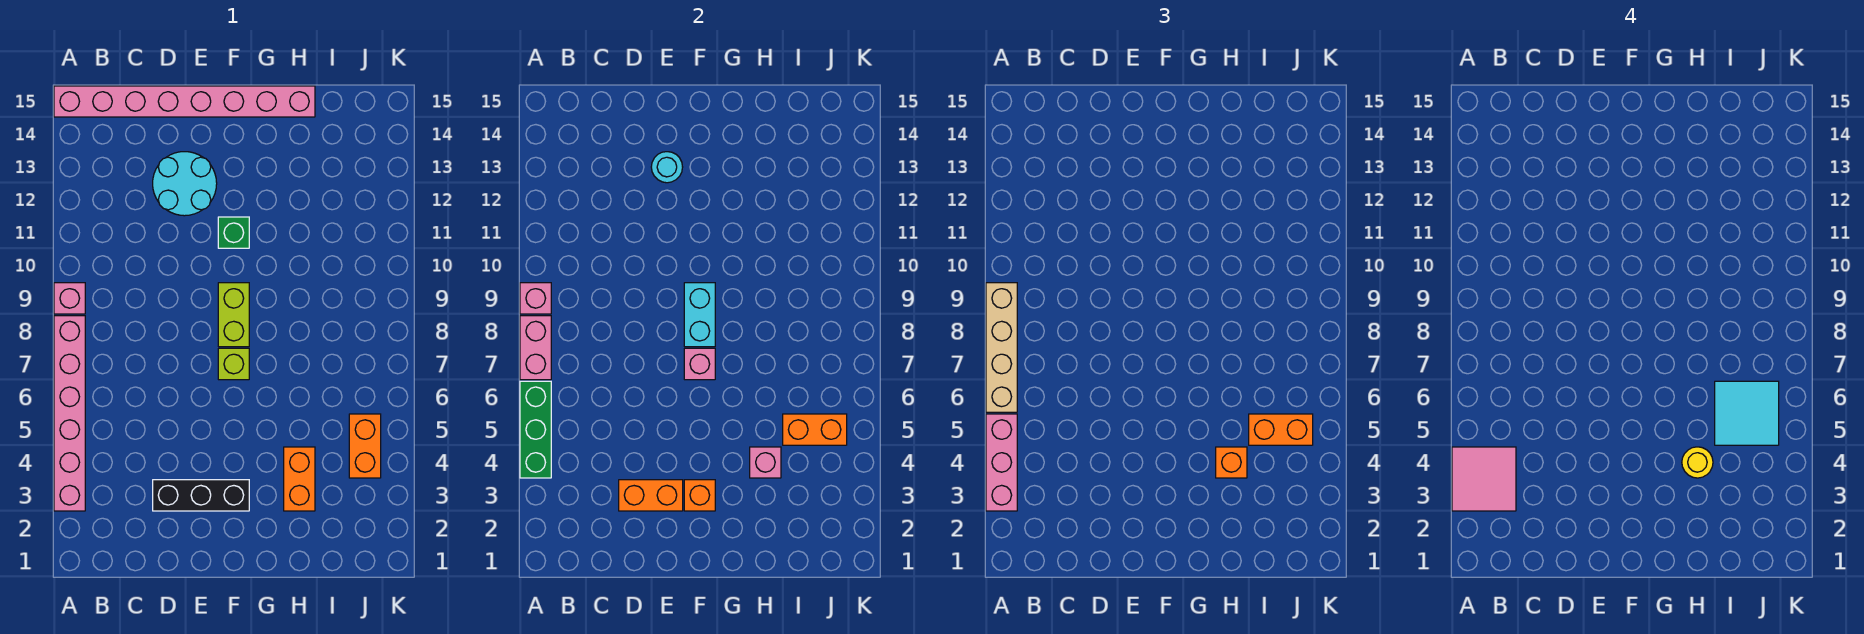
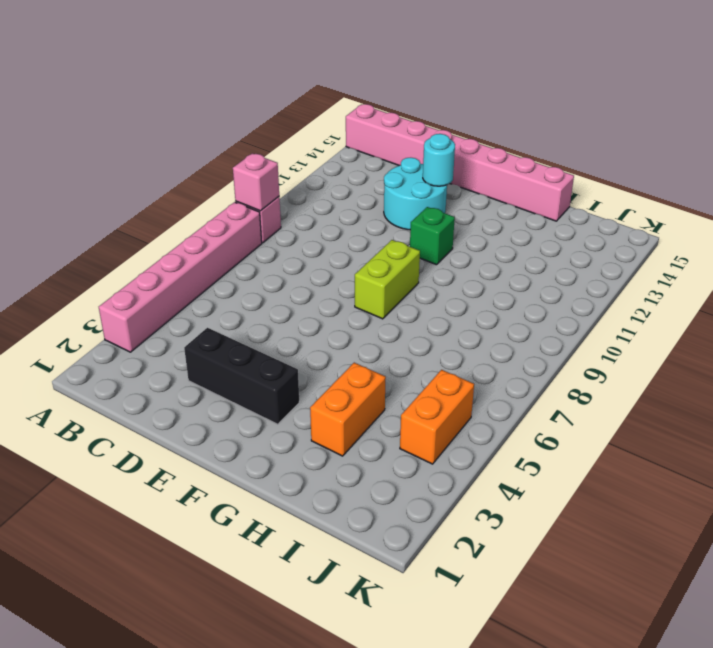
none -> lime brick F7 level 1
none -> green brick A4:A6 level 2
none -> pink brick A7:A8 level 2

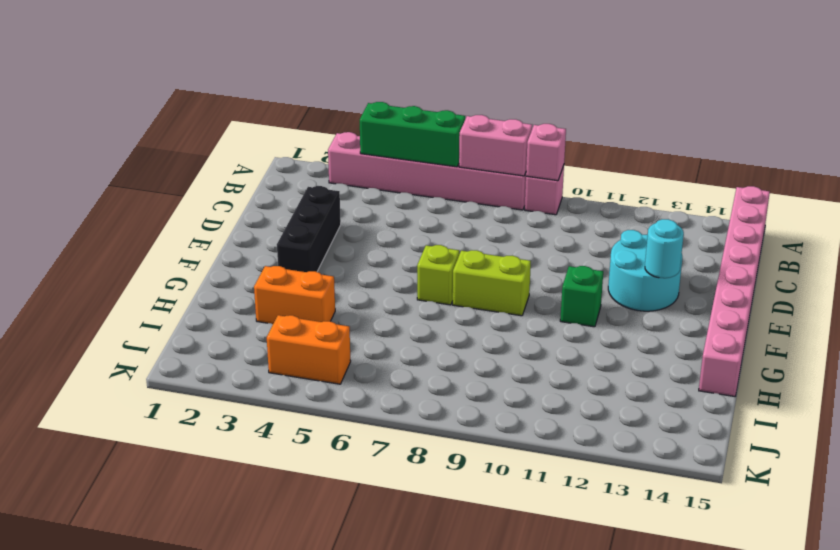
none -> orange brick D3:E3 level 2
none -> orange brick F3 level 2
none -> pink brick F7 level 2

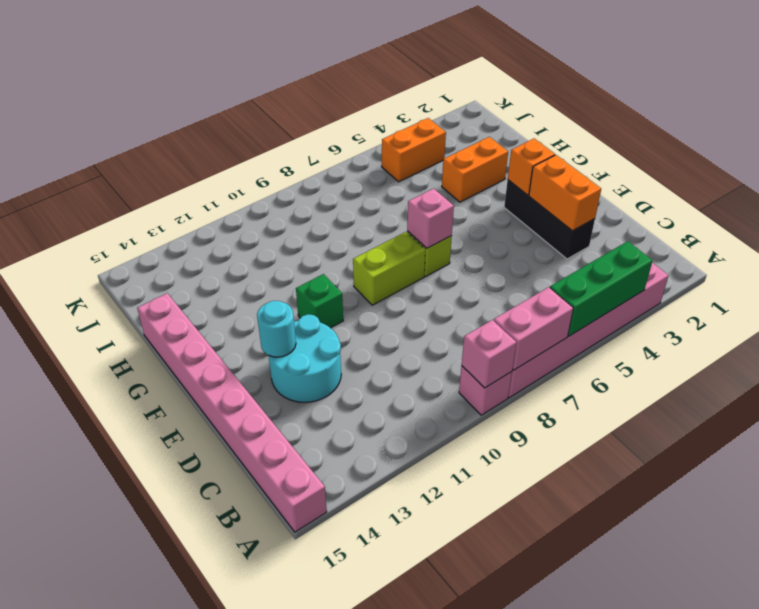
none -> cyan brick F8:F9 level 2
none -> pink brick H4 level 2
none -> orange brick I5:J5 level 2

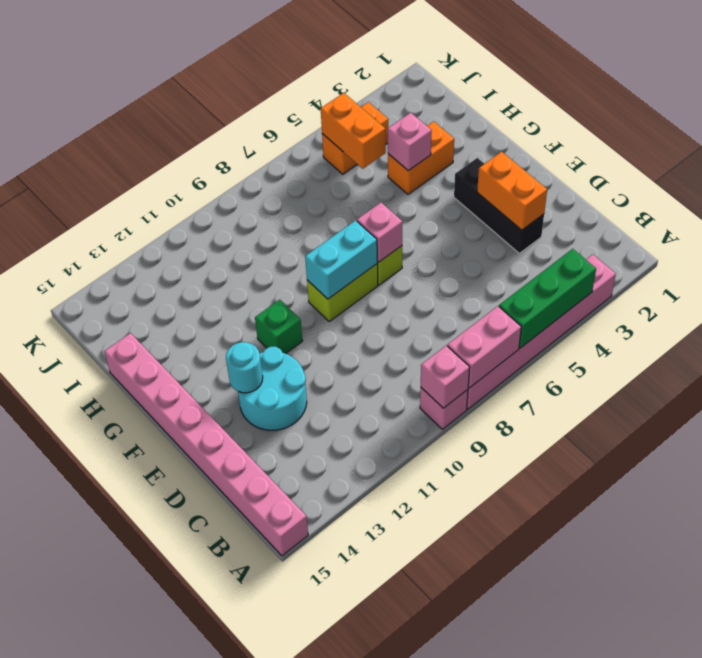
none -> orange brick F3 level 2
none -> pink brick A3:A5 level 3
none -> tan brick A6:A9 level 3

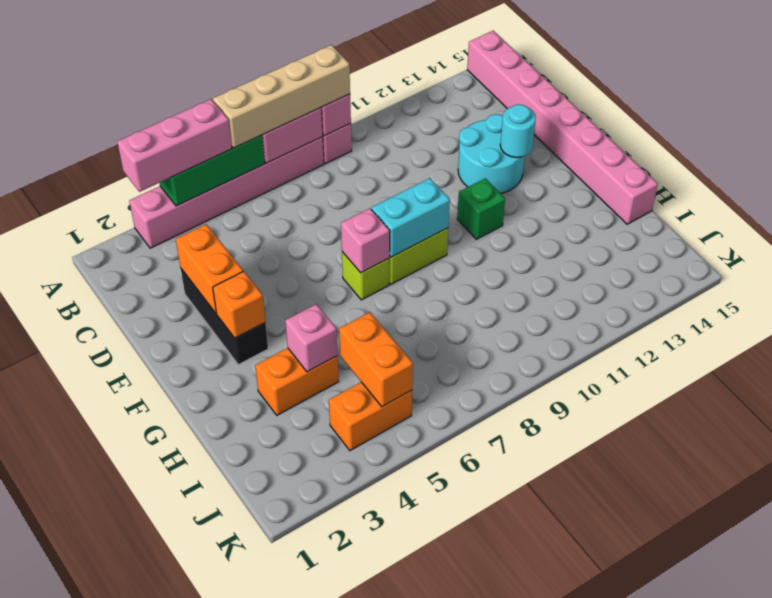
none -> orange brick H4 level 3
none -> orange brick I5:J5 level 3
none -> pink tile A3:B4 level 4

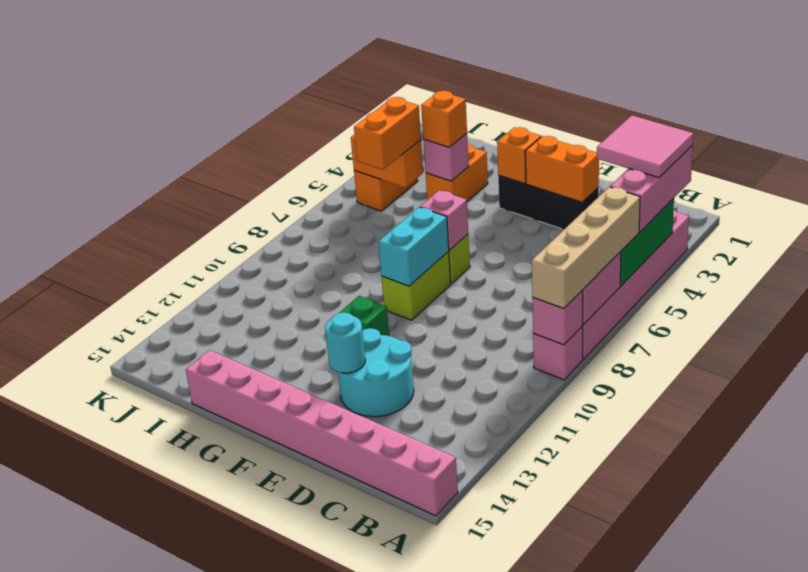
orange brick I5:I6 level 3 -> orange brick I5:J5 level 3
none -> yellow round brick H4 level 4
none -> cyan tile I5:J6 level 4

